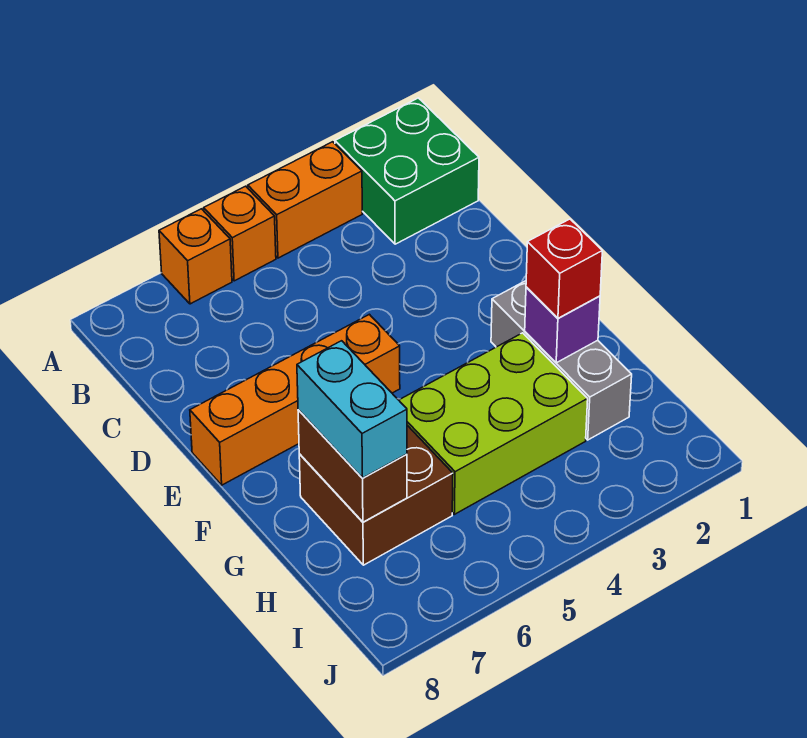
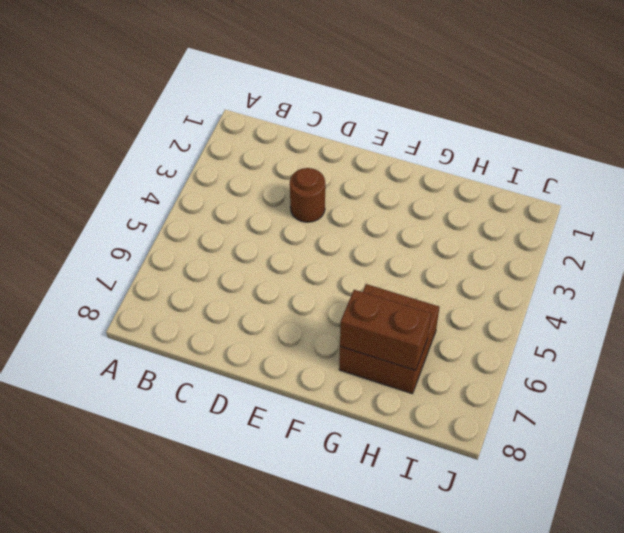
brown round brick D3 level 1 -> none
none -> green brick A1:B2 level 1
none -> orange brick A3:A4 level 1
none -> orange brick A5 level 1

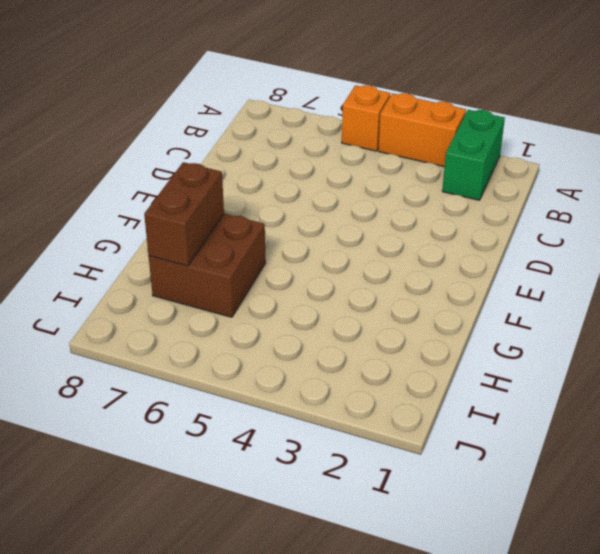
green brick A2:B2 level 1 -> green brick A1:B2 level 1
none -> orange brick A6 level 1
none -> orange brick E5:E8 level 1
none -> grey brick F2:H2 level 1

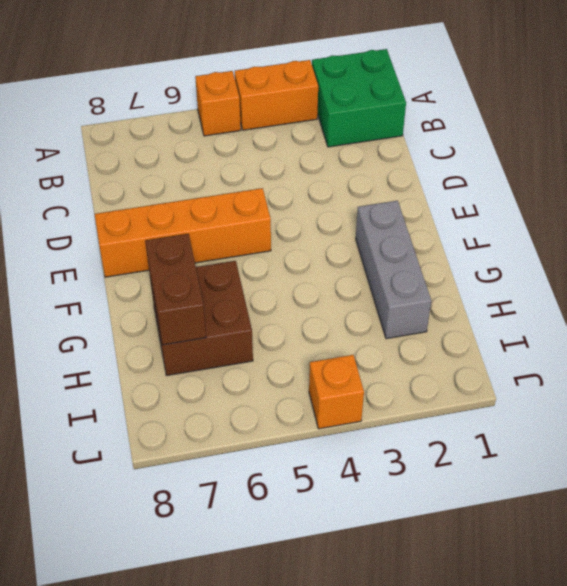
orange brick J4 level 1 -> orange brick A6 level 1
none -> lime brick G3:H5 level 1
none -> purple brick G2 level 2
none -> red brick G2 level 3

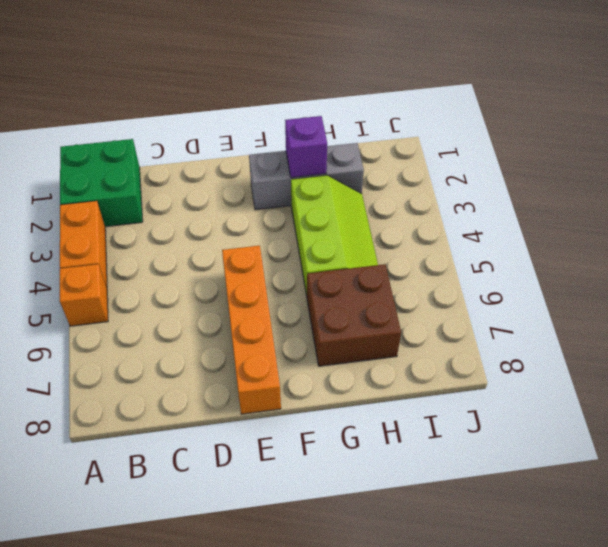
lime slope G3:H5 level 1 top G -> lime brick G3:H5 level 1
none -> orange brick A6 level 1
none -> brown brick G7:H7 level 2
none -> red brick G2 level 3

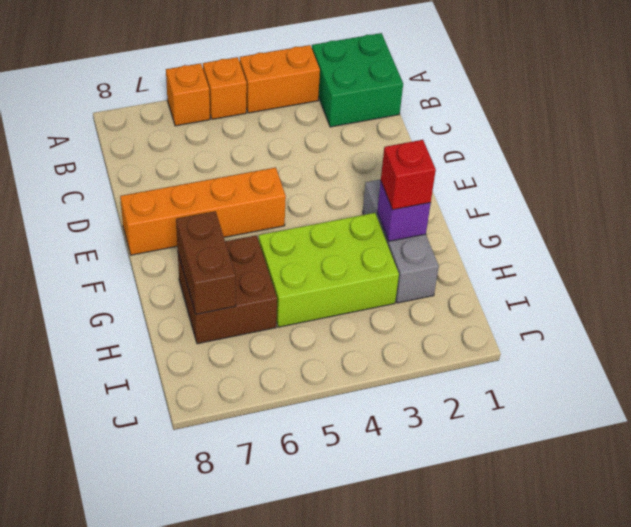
none -> cyan brick G7:H7 level 3

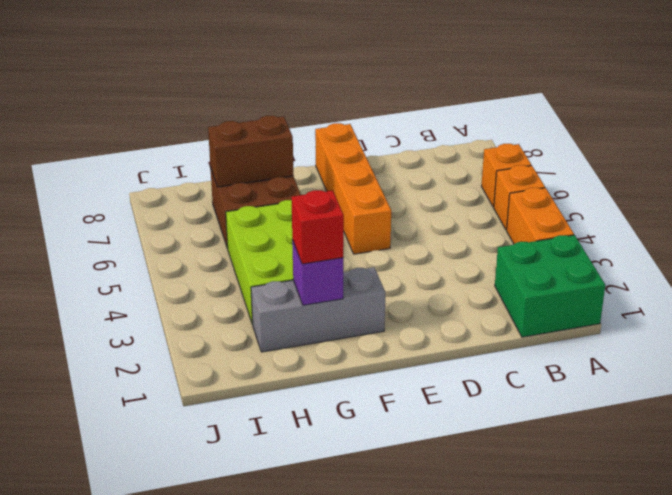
none -> cyan brick G7:H7 level 3

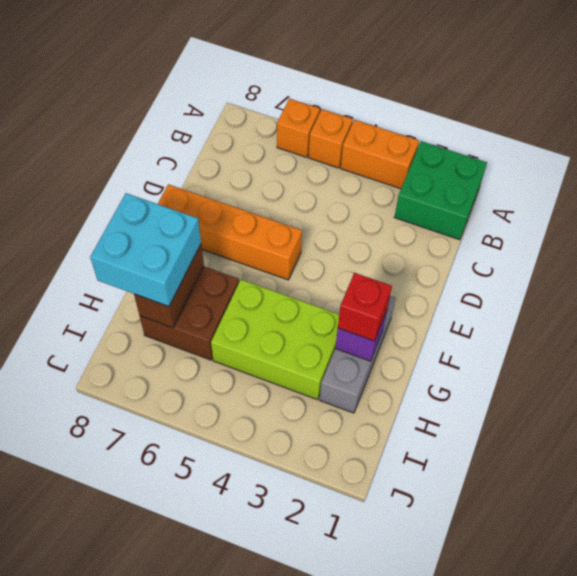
cyan brick G7:H8 level 3 -> cyan brick G7:H7 level 3

